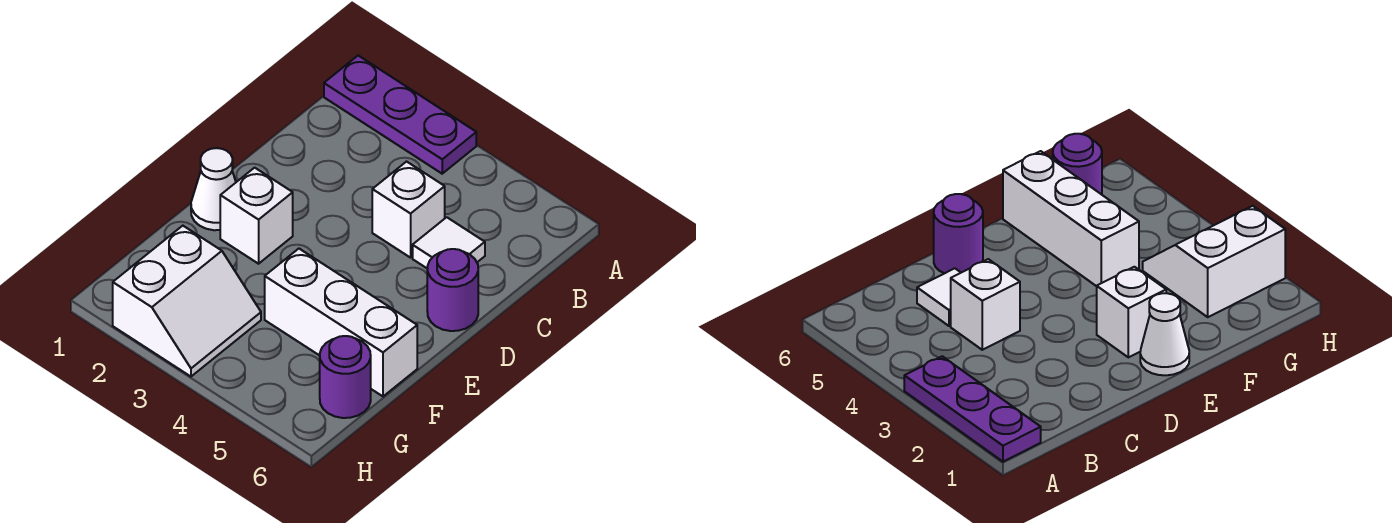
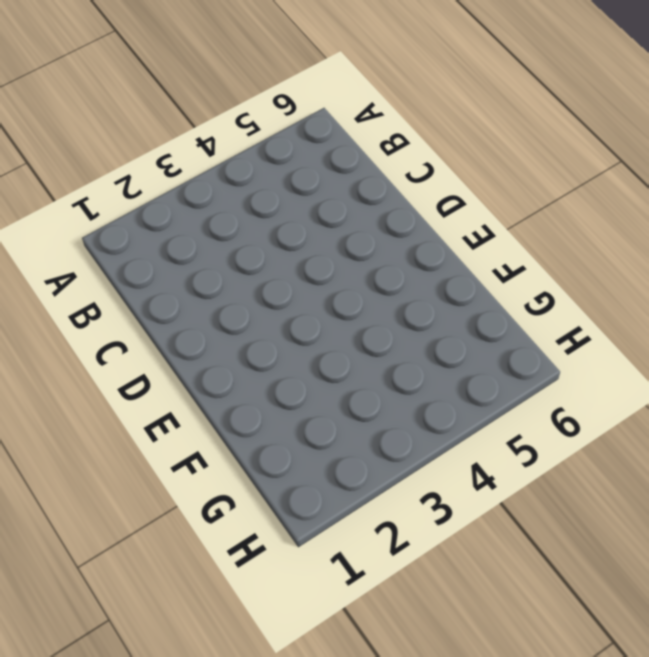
none -> purple plate A1:A3 level 1
none -> white brick C4 level 1

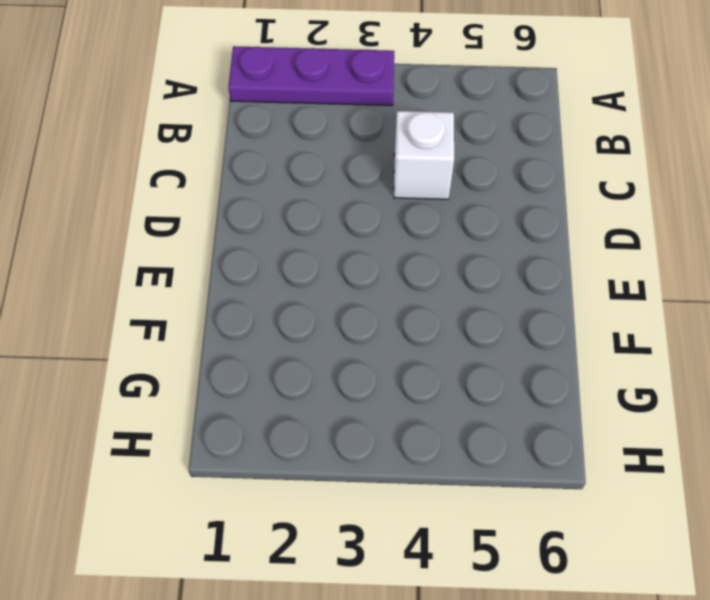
none -> white tile C5 level 1
none -> purple round brick D6 level 1

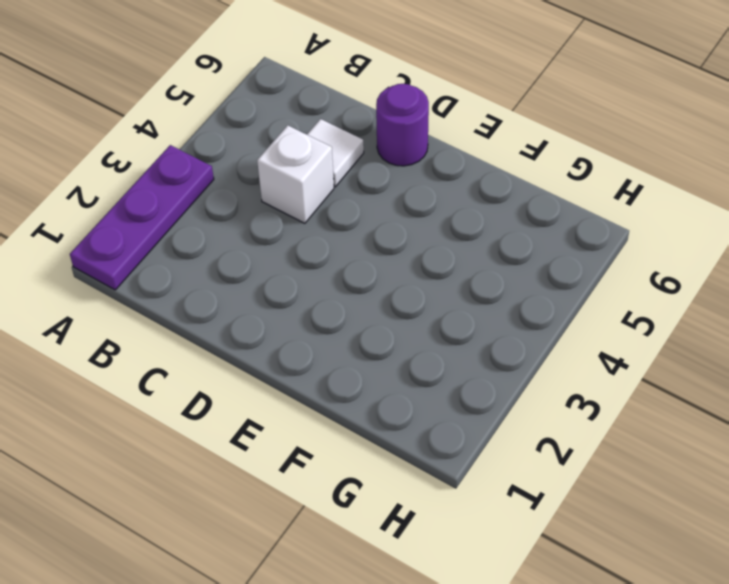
none -> white cone E1 level 1
none -> white brick E2 level 1

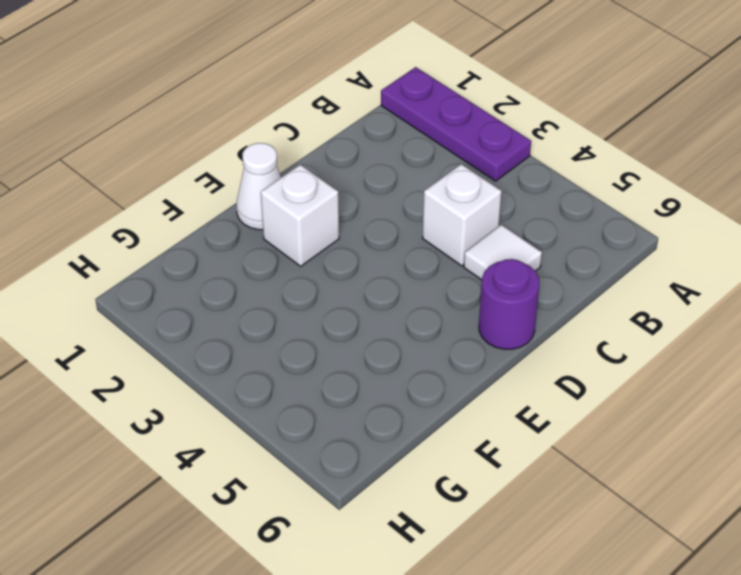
none -> white brick F4:F6 level 1
none -> white slope G2:H3 level 1 top 2

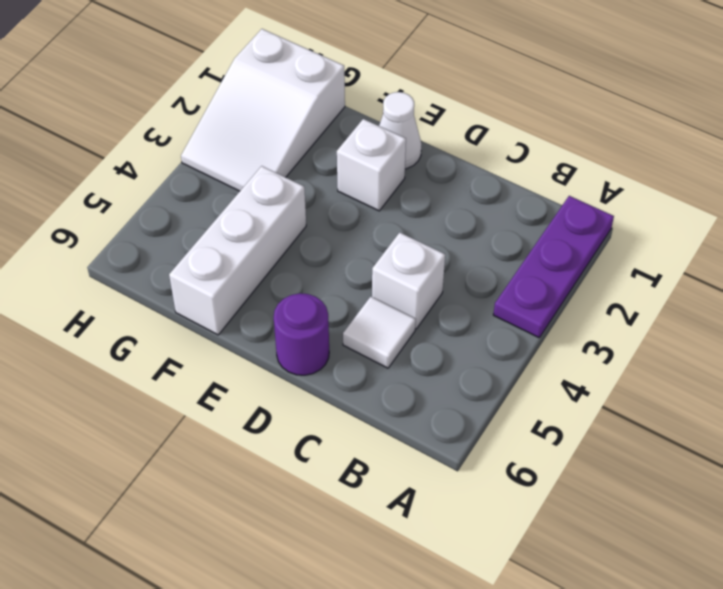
white slope G1:H3 level 1 top 1 -> white slope G2:H3 level 1 top 2
none -> purple round brick G6 level 1

